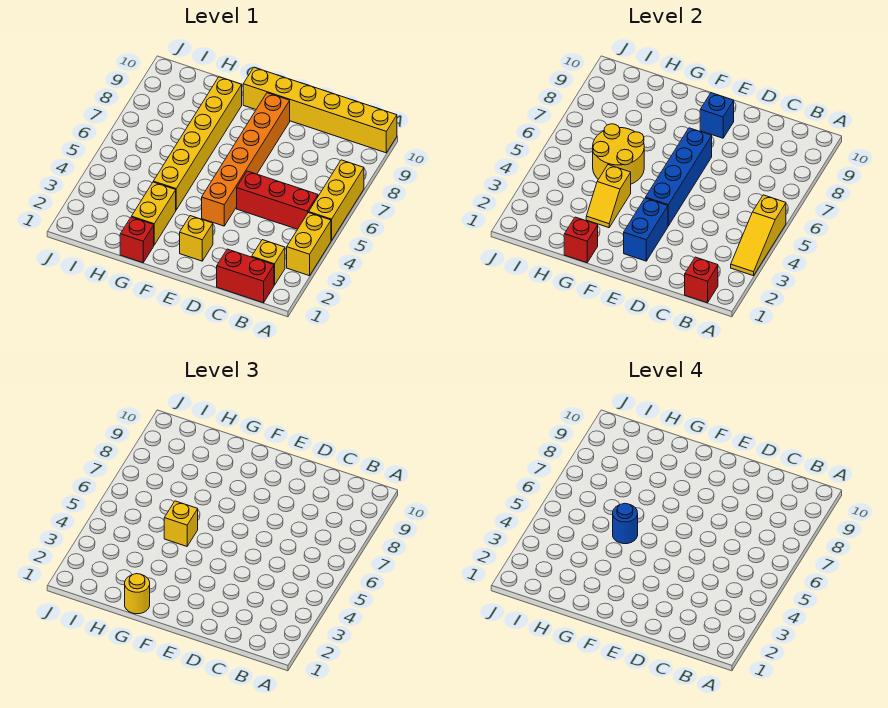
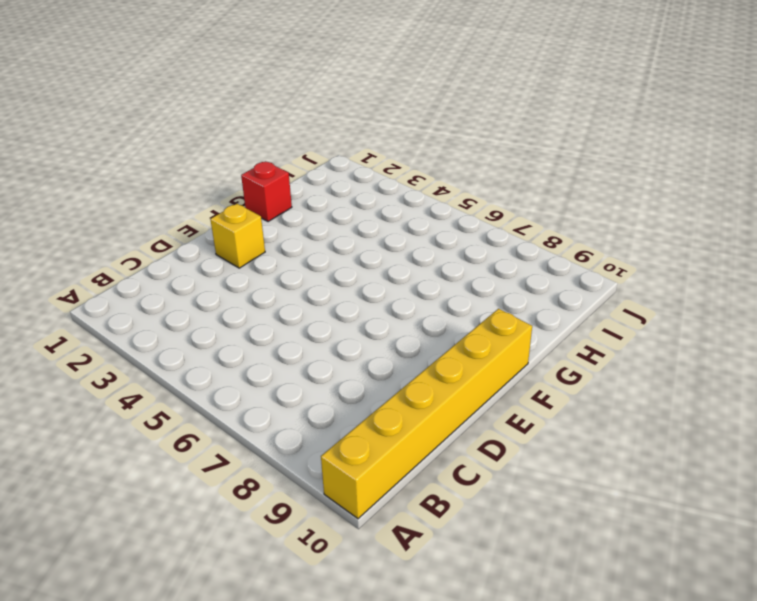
none -> yellow brick A3:A4 level 1
none -> yellow brick A5:A7 level 1
none -> red brick B1:C1 level 1

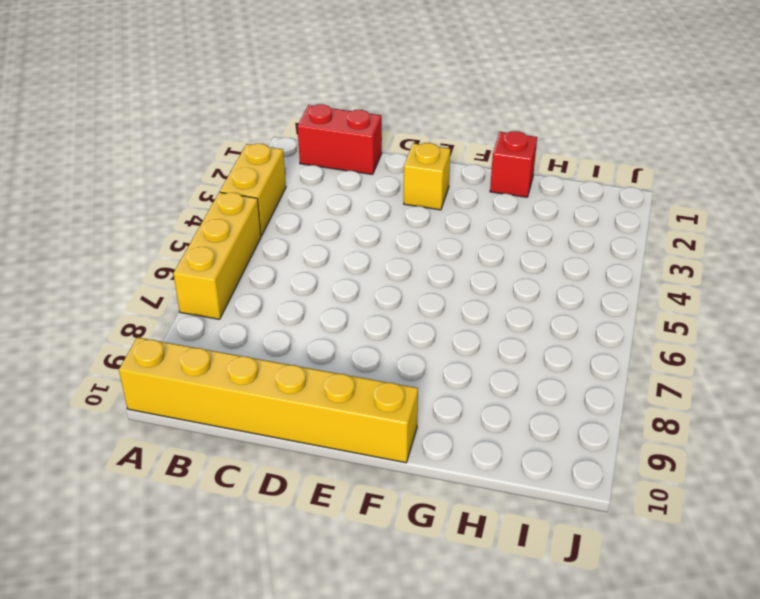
none -> yellow brick B2 level 1
none -> red brick B5:D5 level 1
none -> orange brick E4:E9 level 1

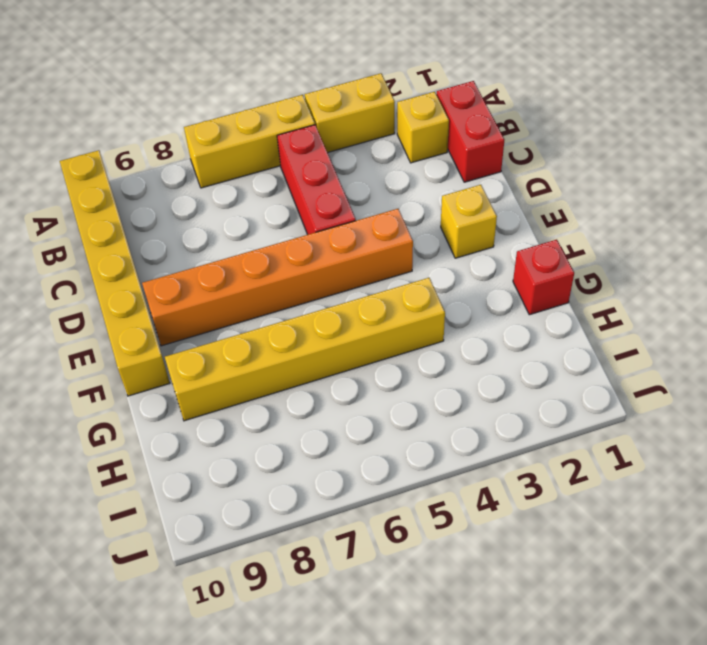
none -> yellow brick G2:G3 level 1
none -> yellow slope A3:A5 level 2 top 5
none -> red brick B1 level 2

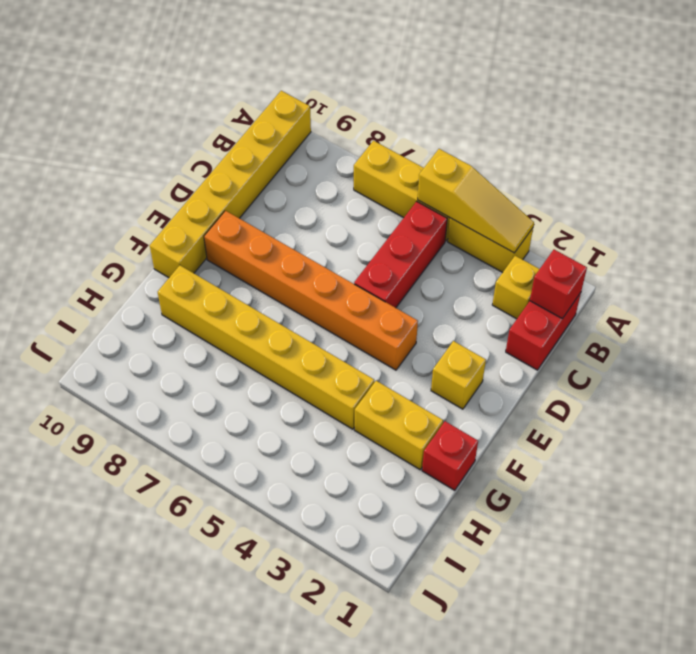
none -> blue brick E2:E3 level 2
none -> blue brick E4:E7 level 2
none -> blue brick E9 level 2

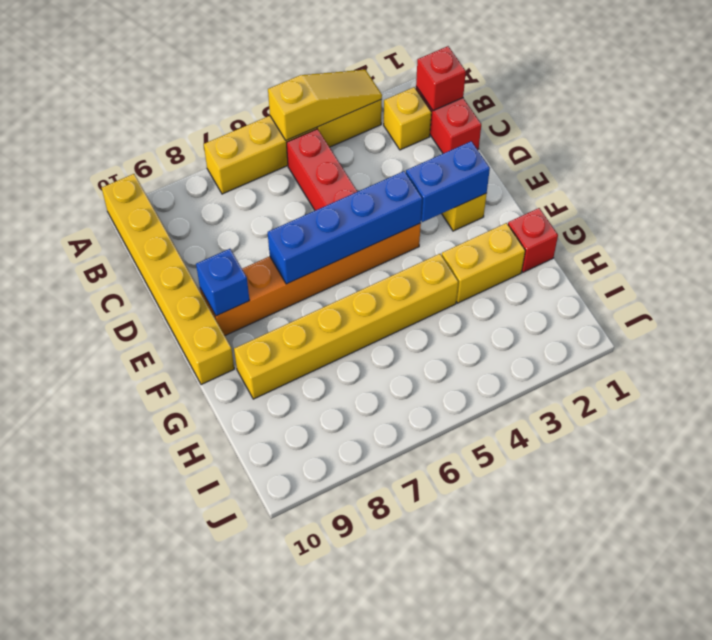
none -> red brick G1 level 2
none -> yellow slope G3:G4 level 2 top 4
none -> yellow round brick G5:H6 level 2

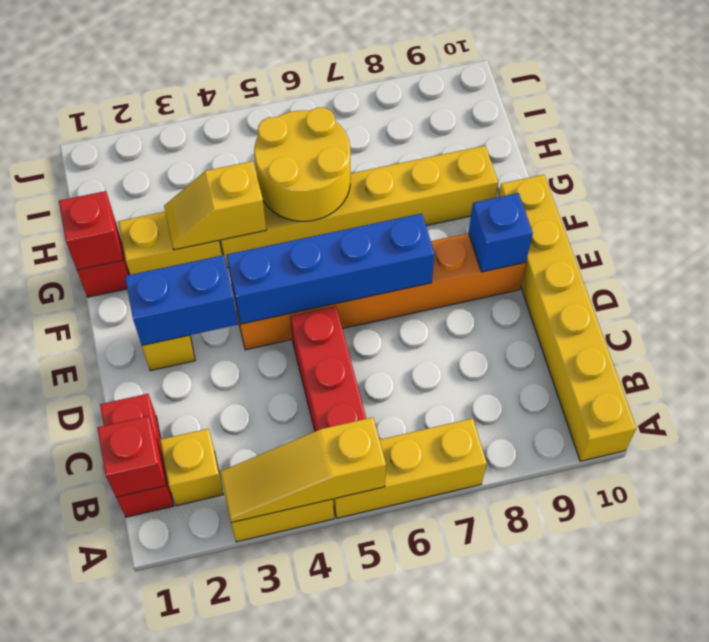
none -> yellow round brick G1 level 3
none -> yellow brick G5 level 3
none -> blue round brick G5 level 4

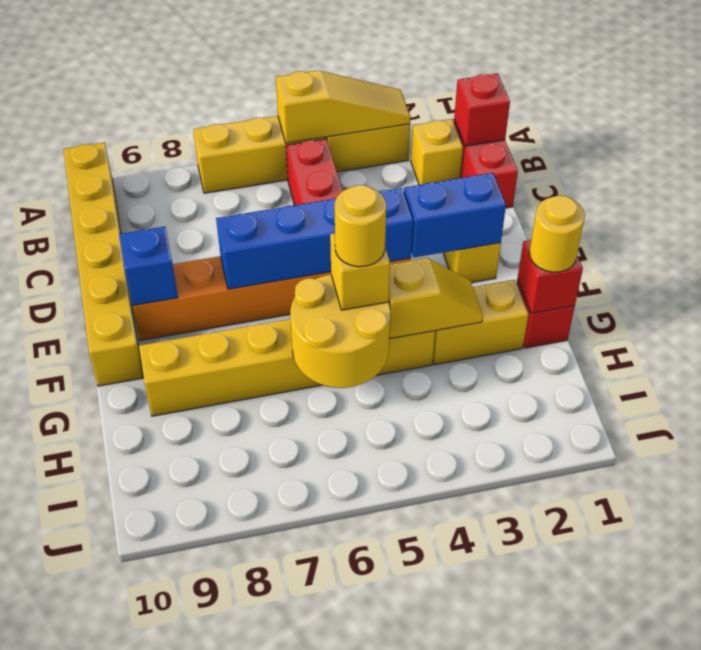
yellow round brick G5 level 4 -> blue round brick G5 level 4

